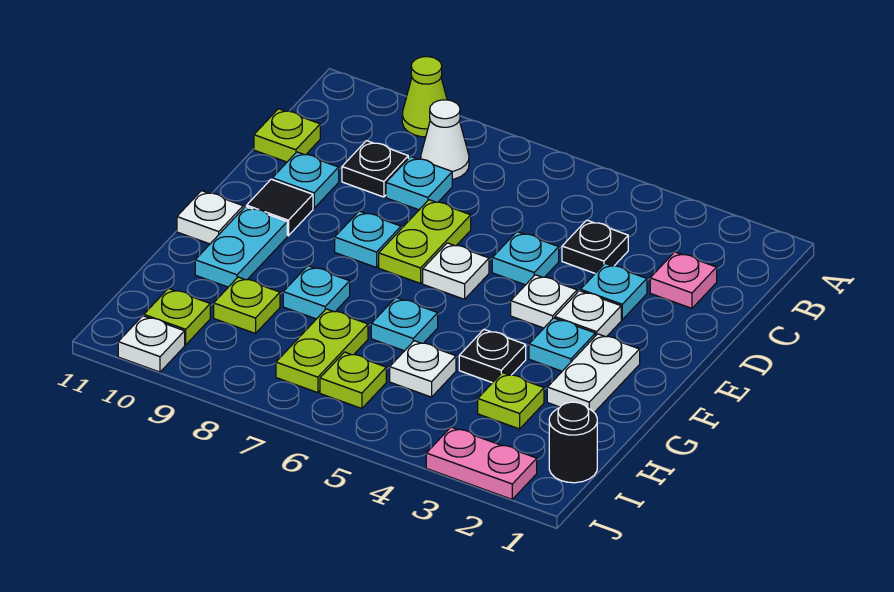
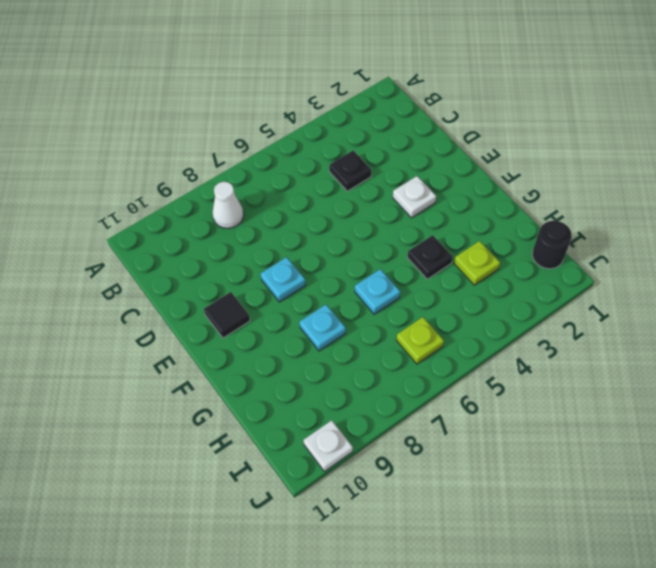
none -> lime cone A9 level 1
none -> pink plate C2 level 1
none -> cyan plate C8 level 1
none -> black plate C9 level 1

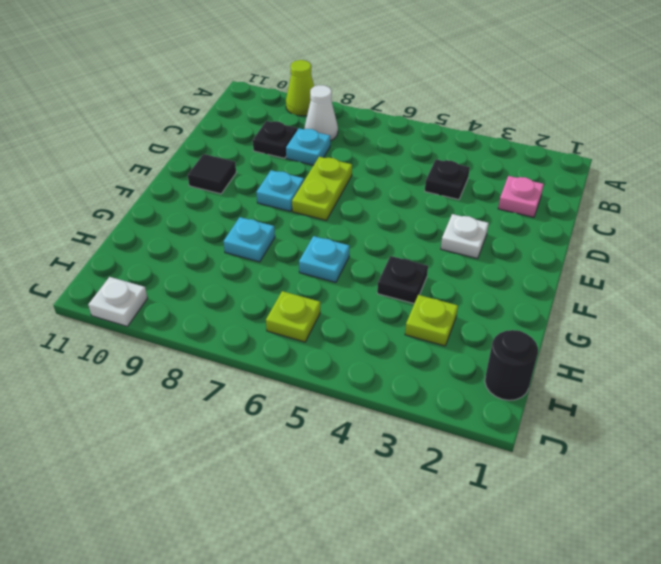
none -> lime plate C11 level 1
none -> cyan plate D3 level 1
none -> cyan plate D5 level 1
none -> cyan plate D10 level 1

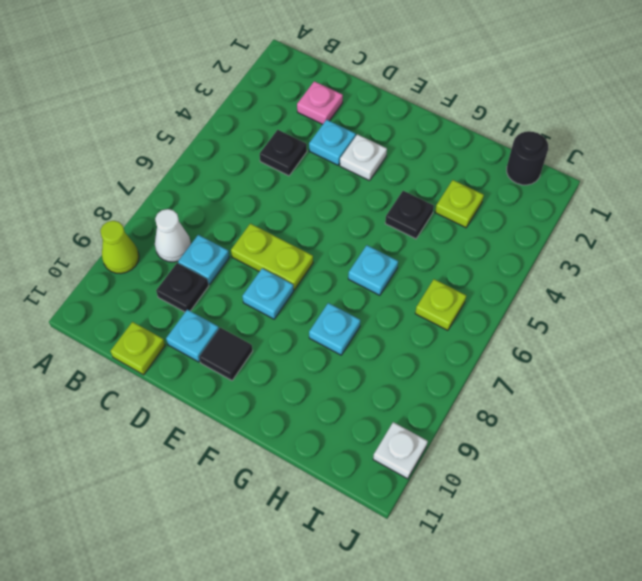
none -> cyan plate D5 level 1
none -> white plate E4 level 1
none -> white plate E6 level 1
none -> white plate F2:G2 level 1

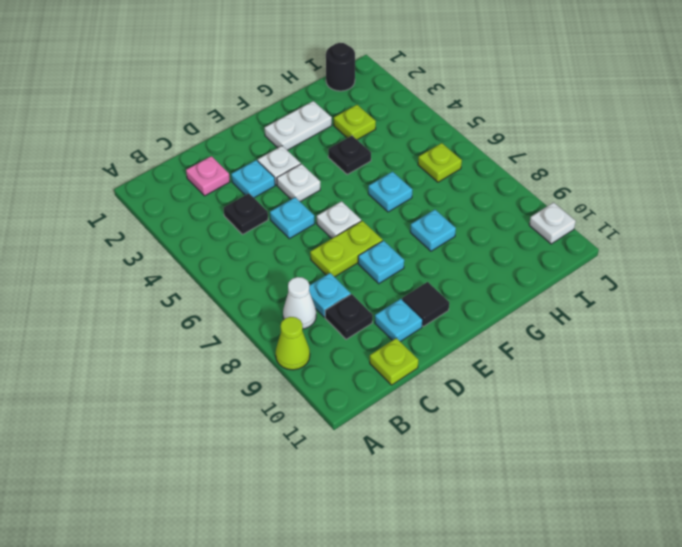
none -> cyan plate F3 level 1
none -> cyan plate F10:G10 level 1
none -> white plate F11 level 1
none -> white plate H5 level 1

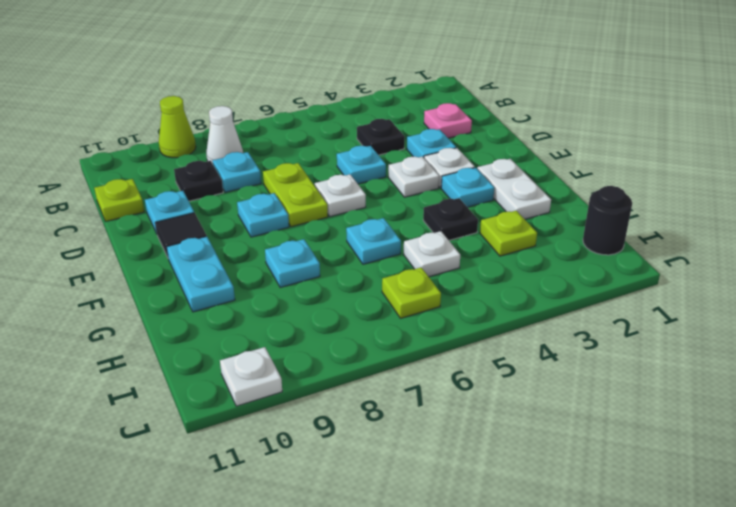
none -> white plate F11 level 1
none -> lime plate H7:I7 level 1
none -> lime plate H9 level 1
none -> lime plate I10 level 1

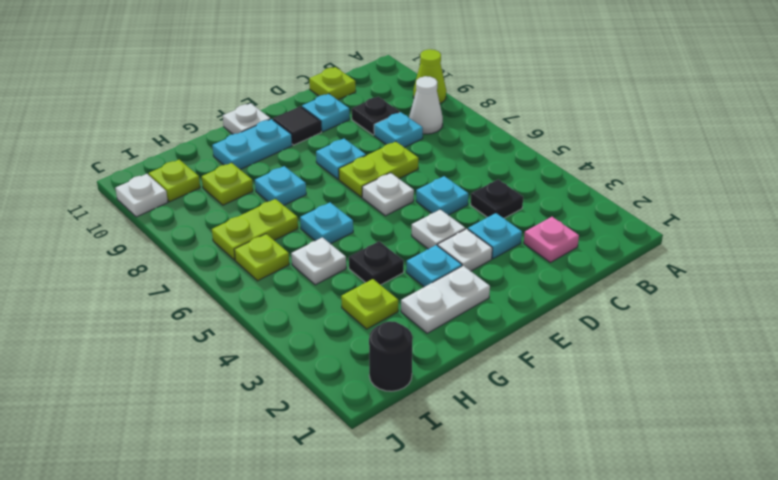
none -> pink plate J2:J3 level 1

